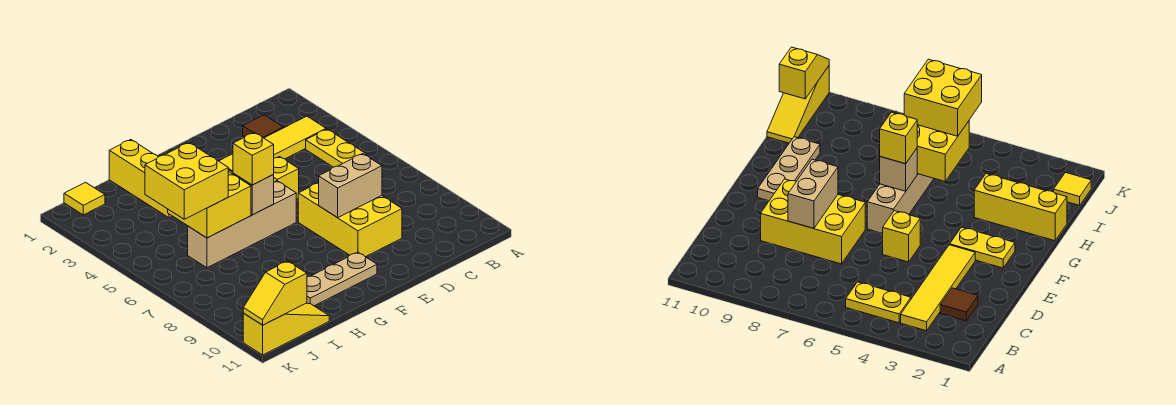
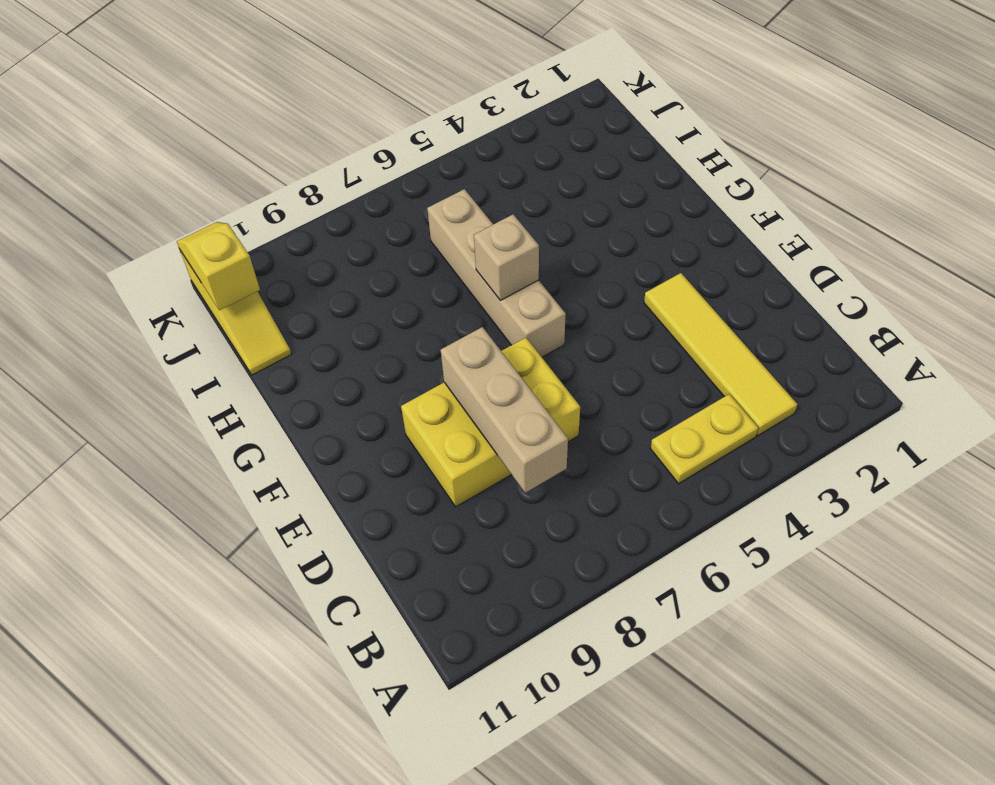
tan brick C8:E8 level 2 -> tan brick D8:E8 level 2
none -> brown tile C2 level 1
none -> yellow brick E5 level 1
none -> yellow plate F2:F3 level 1

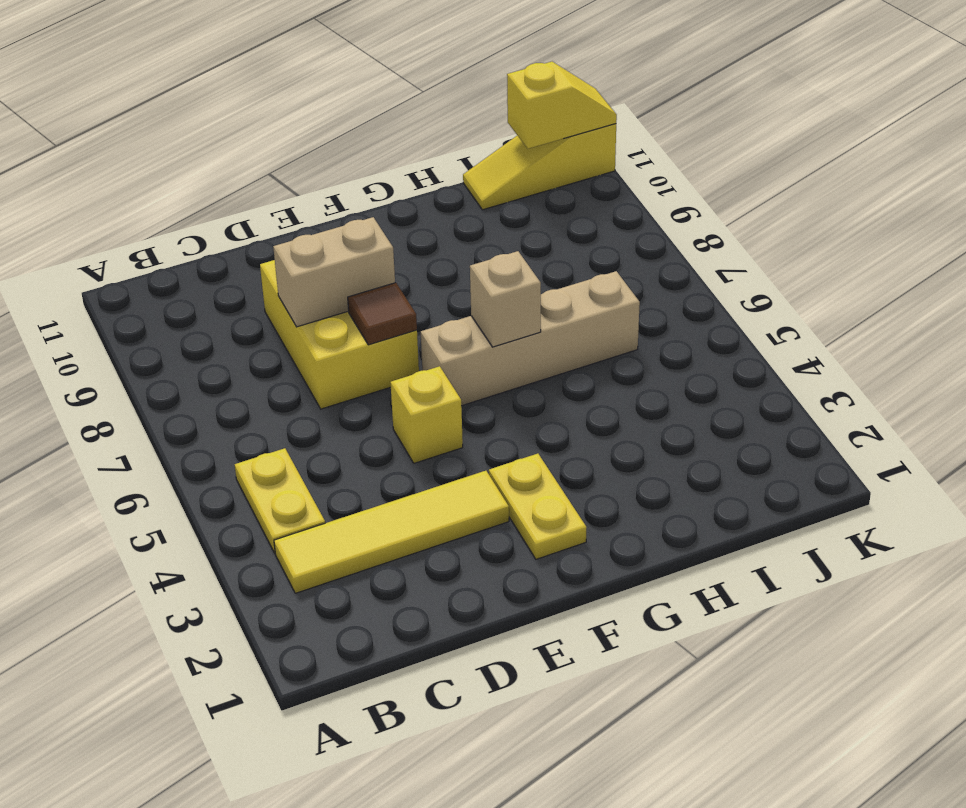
brown tile E7 level 2 -> brown tile C2 level 1
none -> tan plate F10:H10 level 1
none -> yellow brick H1:H3 level 1
none -> yellow tile J1 level 1

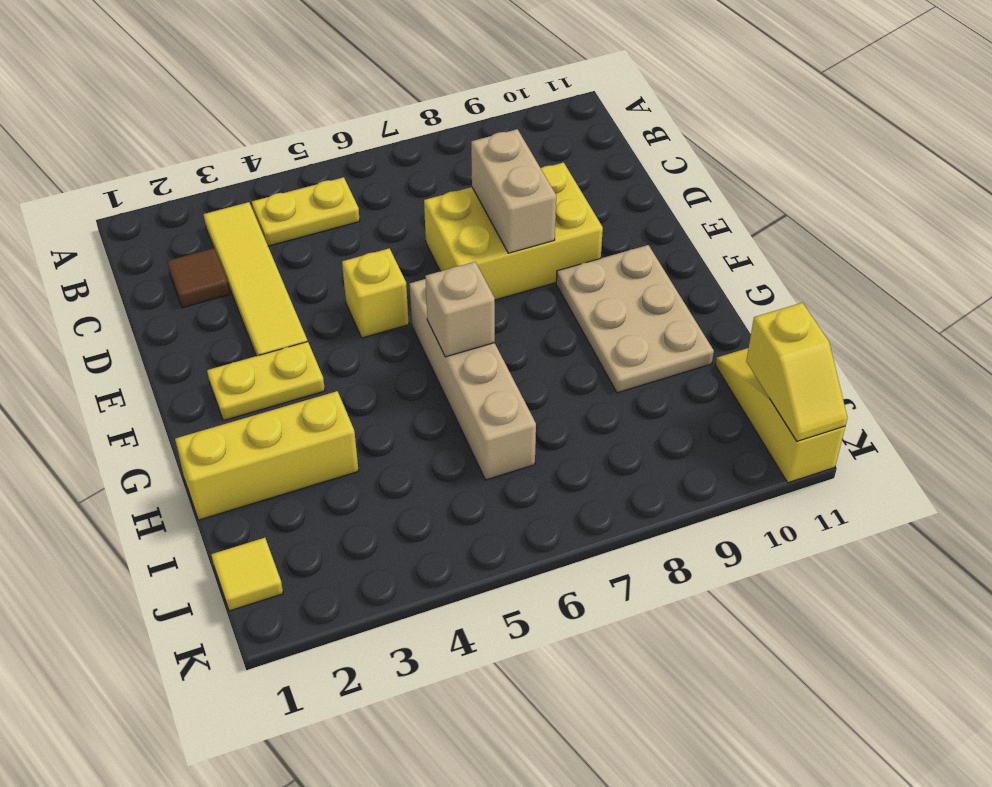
tan plate F9:H10 level 1 -> tan plate F10:H10 level 1
none -> yellow brick H5:I6 level 2
none -> yellow brick G6 level 3
none -> yellow brick I5:J6 level 3

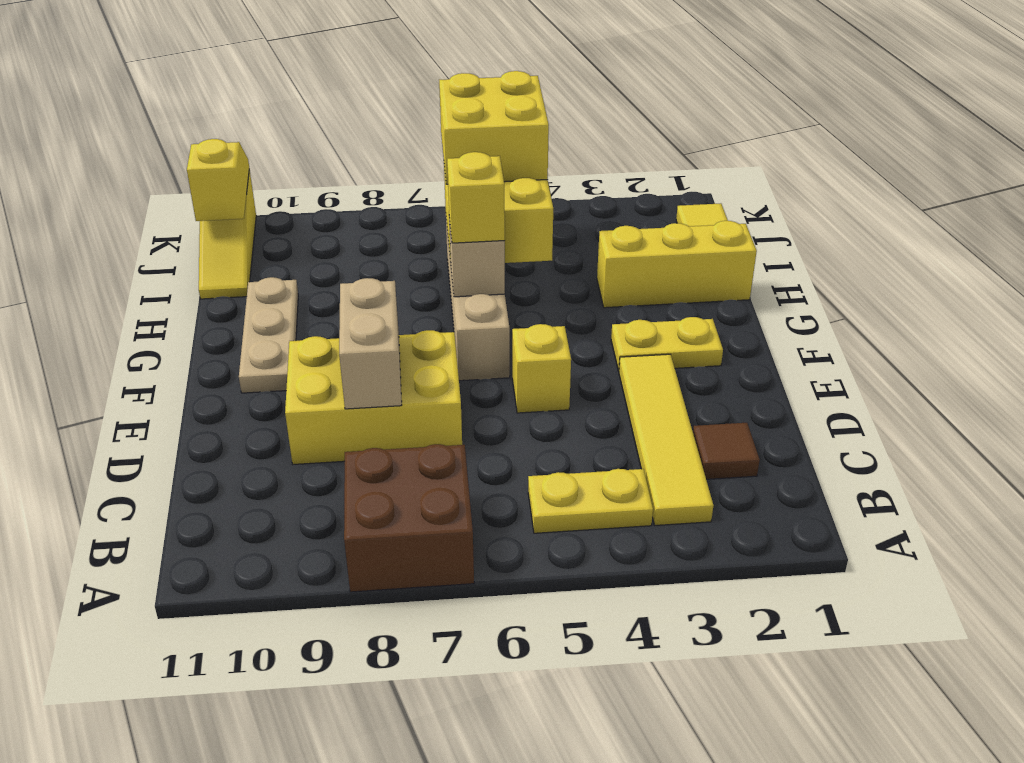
brown brick A7:B8 level 1 -> none

